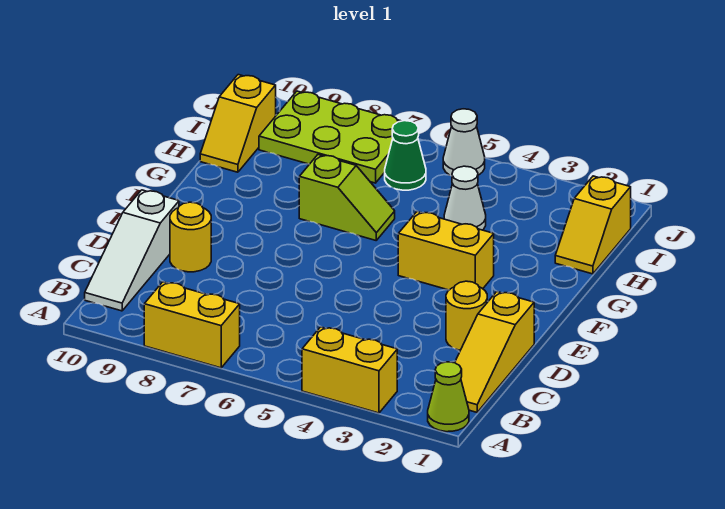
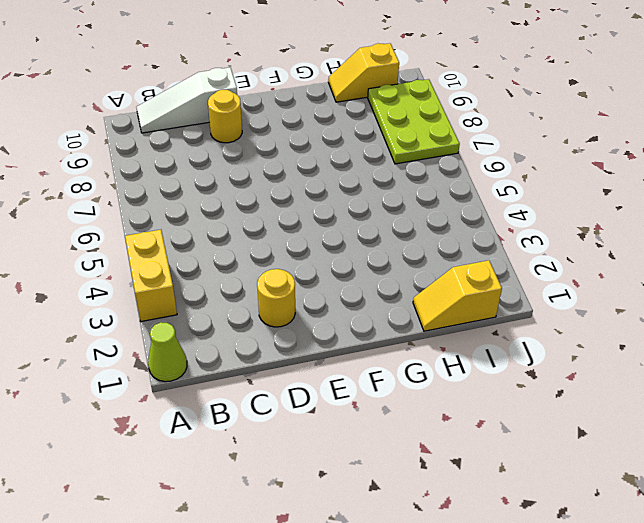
none -> yellow brick A7:A8 level 1
none -> yellow slope B1:D1 level 1 top D
none -> yellow brick F3:F4 level 1

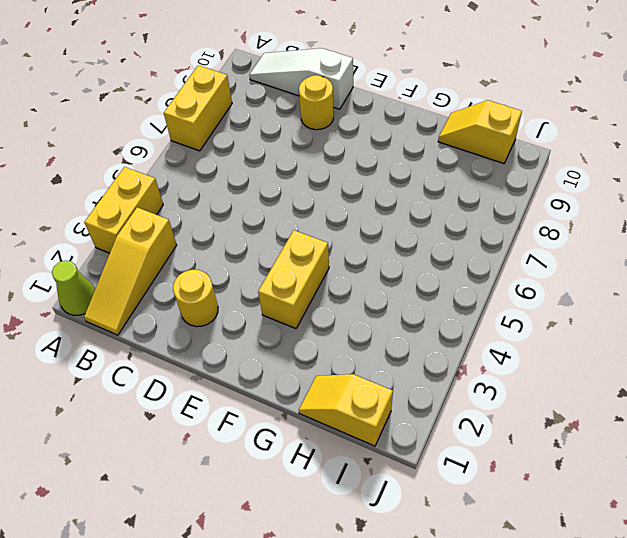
yellow slope B1:B3 level 1 top 3 -> yellow slope B1:D1 level 1 top D
none -> lime slope G6:G7 level 1 top 7
none -> white cone H4 level 1
none -> green cone I6 level 1

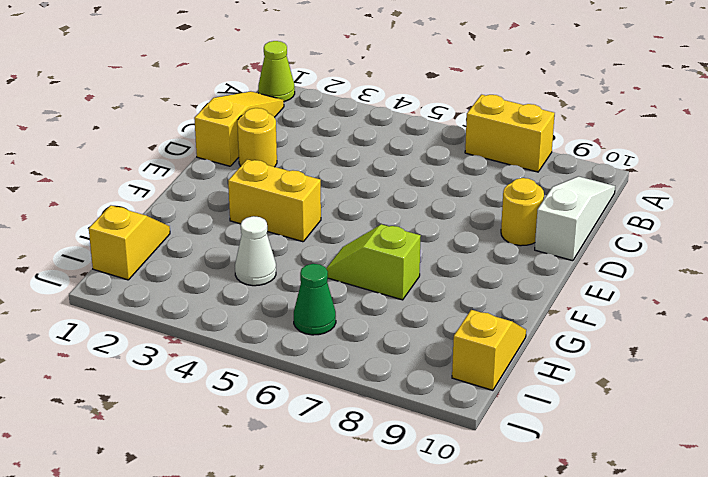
none -> yellow brick A3:A4 level 1
none -> lime plate I7:J9 level 1
none -> white cone J5 level 1

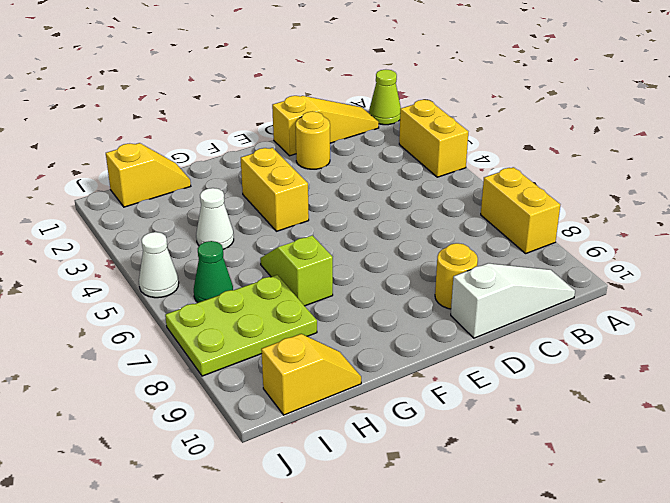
lime plate H7:J8 level 1 -> lime plate I7:J9 level 1

